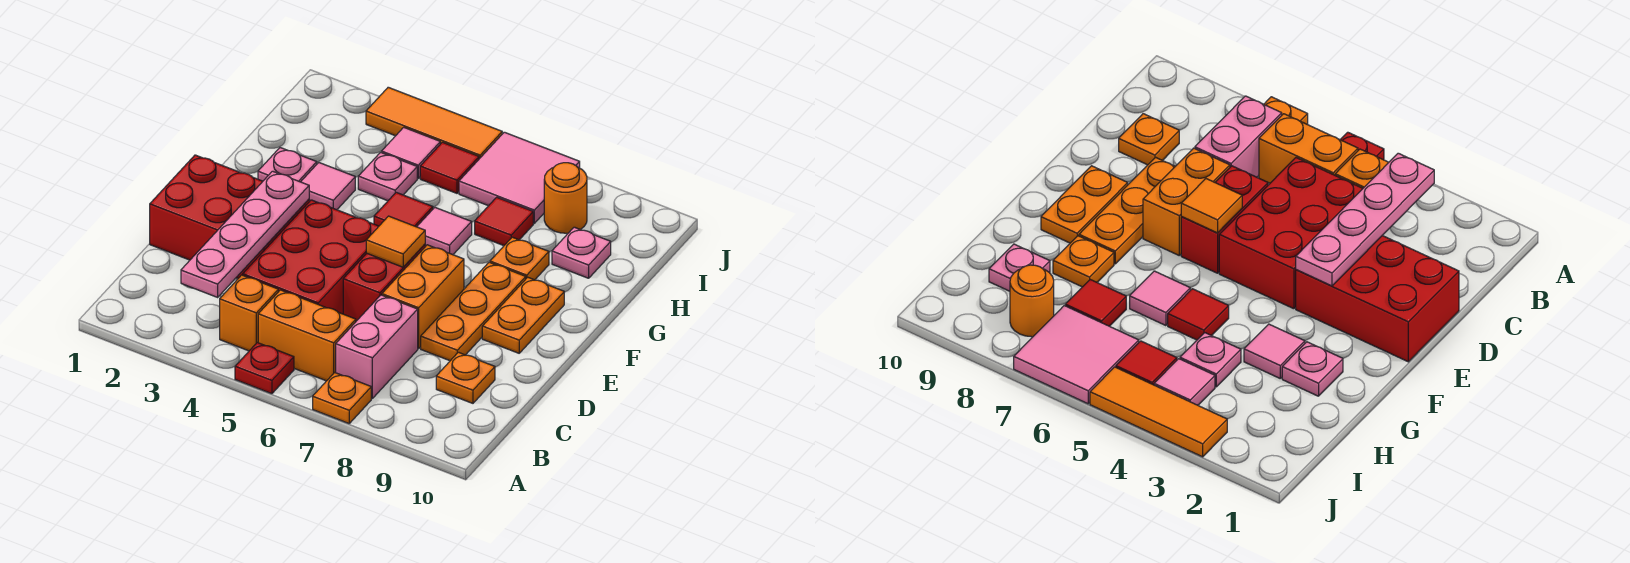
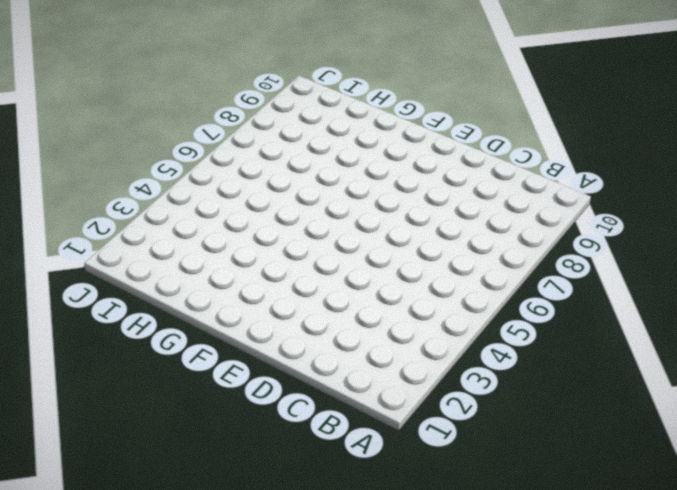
none -> red plate A5 level 1
none -> orange plate A7 level 1
none -> orange brick B4 level 1

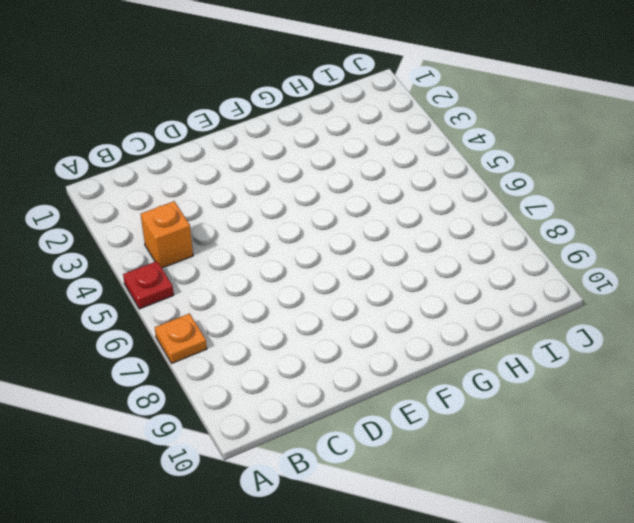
none -> orange brick B5:B6 level 1
none -> pink brick B7:C7 level 1
none -> red brick C4:E5 level 1

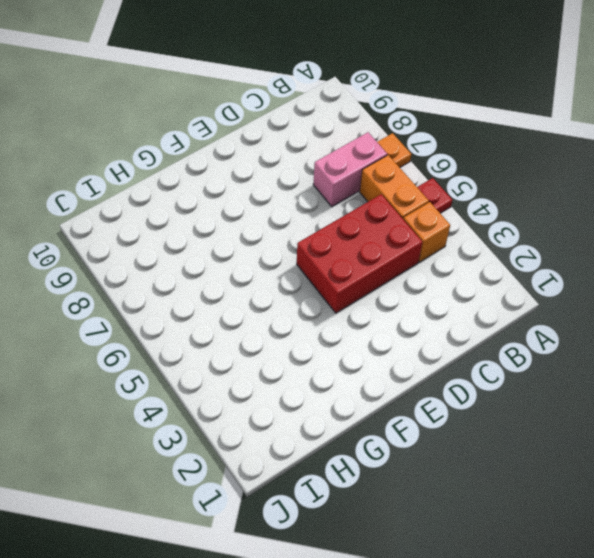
none -> orange plate C9 level 1
none -> red brick D1:E3 level 1
none -> red brick D6:E6 level 1

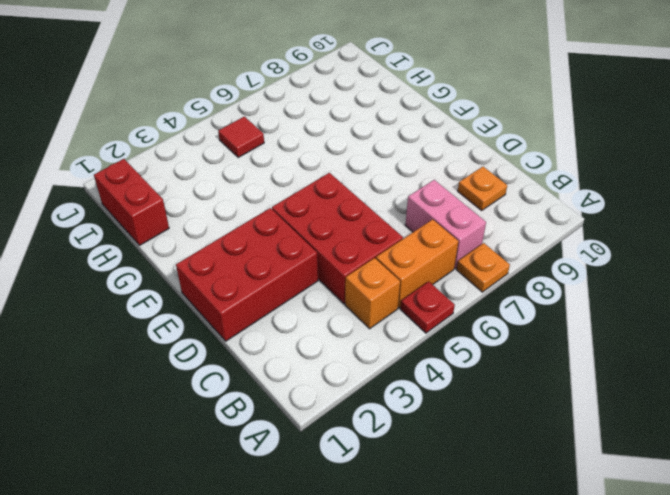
red brick H1:I1 level 1 -> red brick D6:E6 level 1
none -> orange brick D7:E7 level 1
none -> orange plate D8:F8 level 1
none -> orange plate E9:F9 level 1

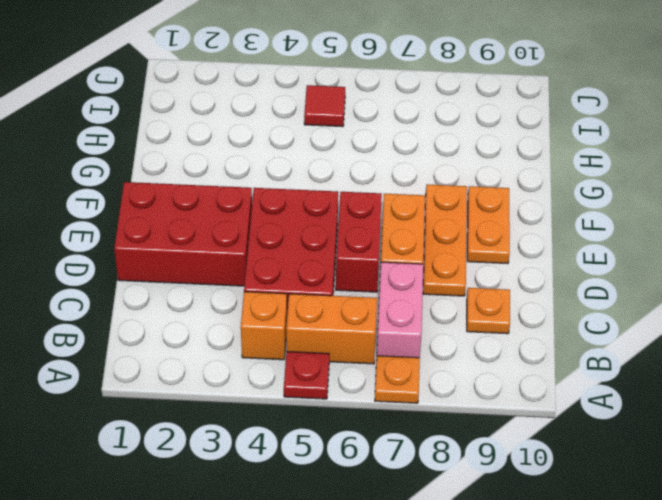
none -> pink plate G2 level 1
none -> pink tile G3 level 1
none -> red tile G5 level 1

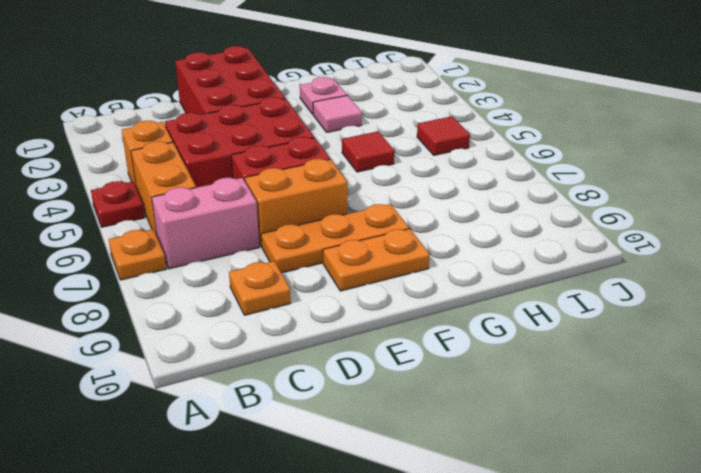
none -> pink tile G6 level 1
none -> orange plate G8 level 1
none -> pink plate H4 level 1

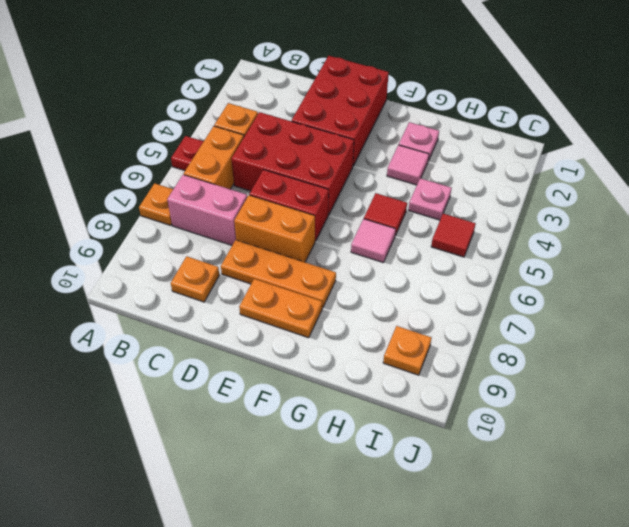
orange plate I9 level 1 -> orange plate G8 level 1
none -> red tile H7 level 1
none -> pink plate H9 level 1
none -> pink tile I4 level 1

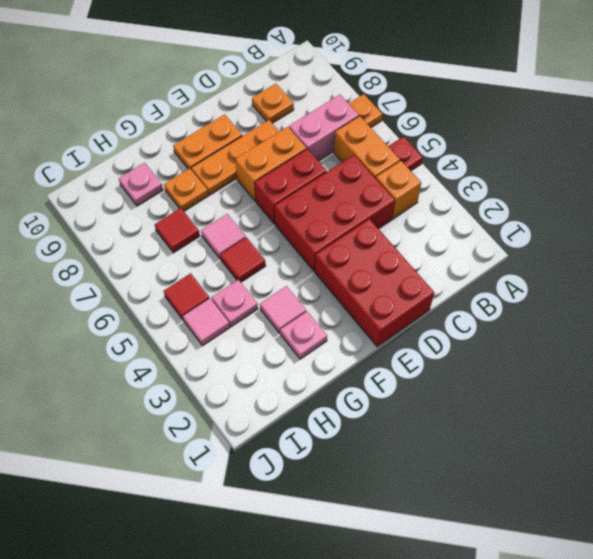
none -> pink tile I6:J7 level 1
none -> orange round brick I8 level 1
none -> orange tile J3:J5 level 1

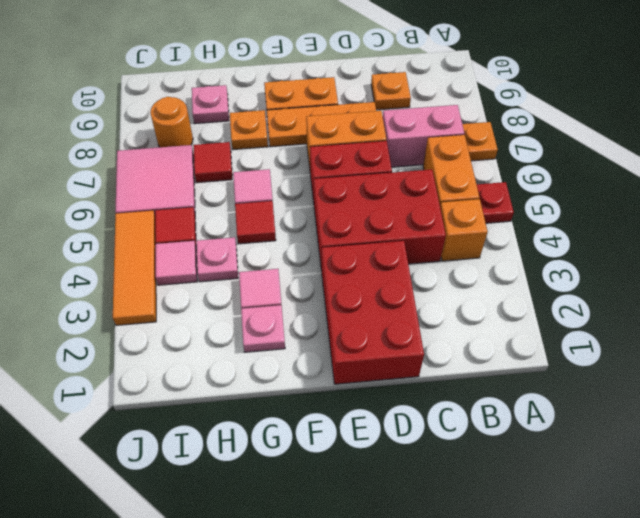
none -> pink plate B3:E3 level 2
none -> orange tile E6 level 2

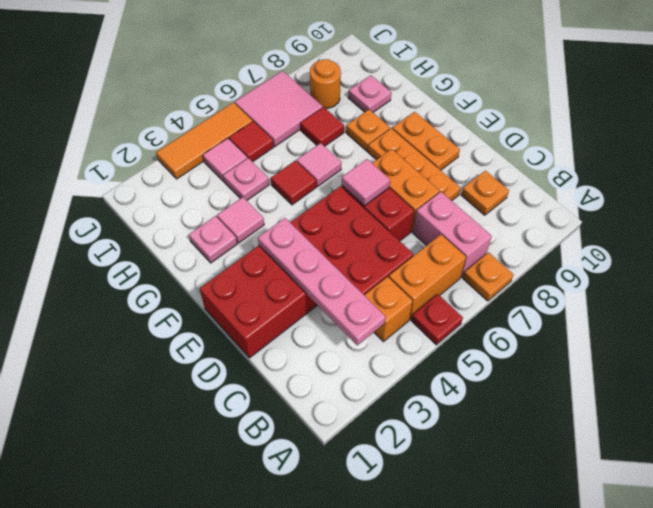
pink tile E6 level 2 -> orange tile E6 level 2

